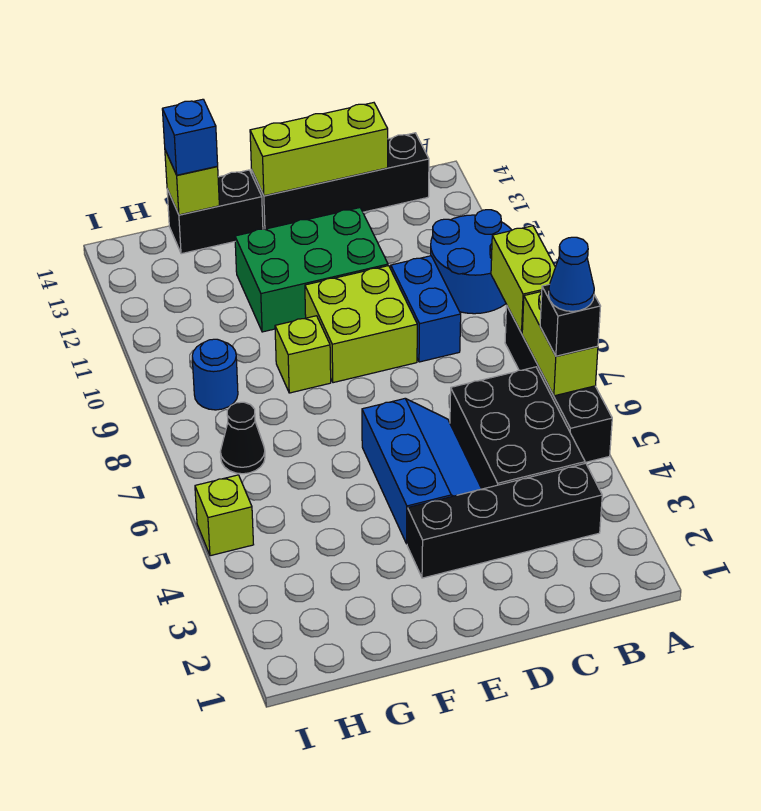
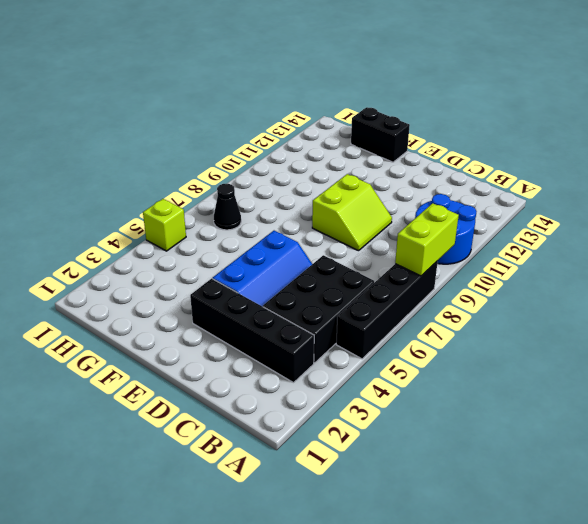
lime slope D9:E10 level 1 top E -> lime brick D9:E10 level 1
none -> black brick B14:E14 level 1
none -> blue brick C9:C10 level 1
none -> green brick D11:F12 level 1

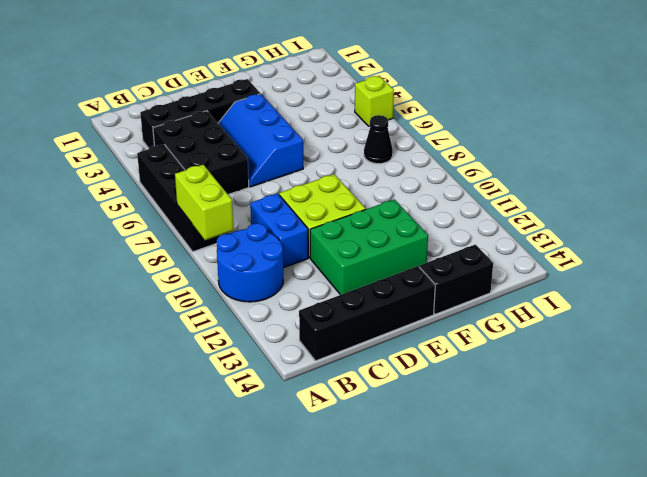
none -> lime brick F9 level 1
none -> blue round brick H9 level 1
none -> lime brick A6:A7 level 2

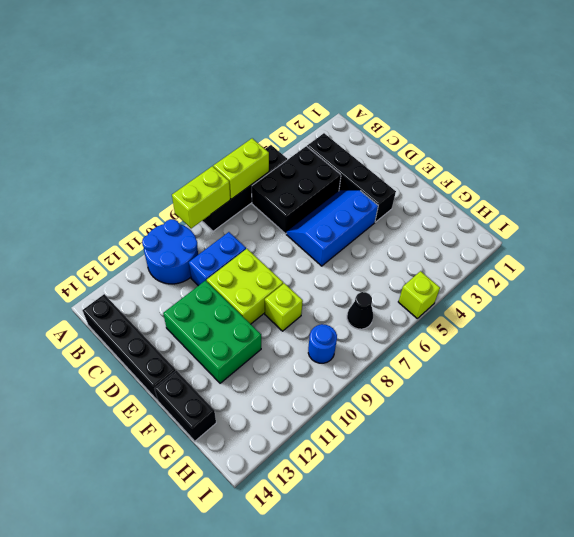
none -> lime brick C14:E14 level 2
none -> lime brick G14 level 2
none -> black brick A6 level 3

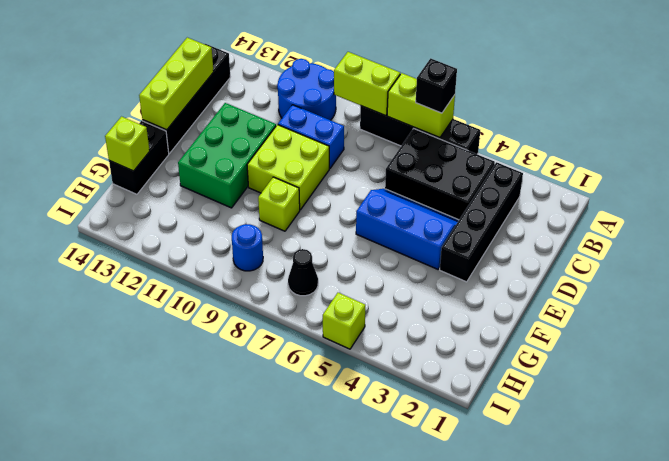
none -> blue brick G14 level 3
none -> blue cone A6 level 4

